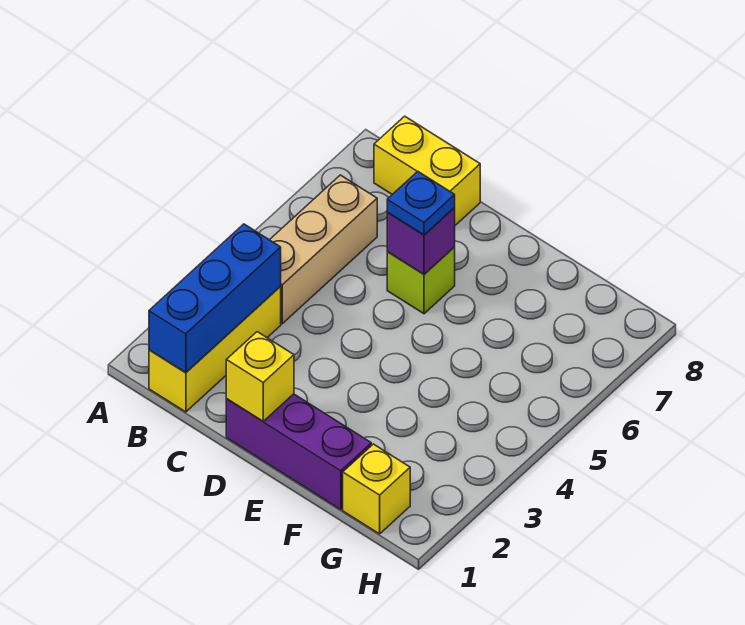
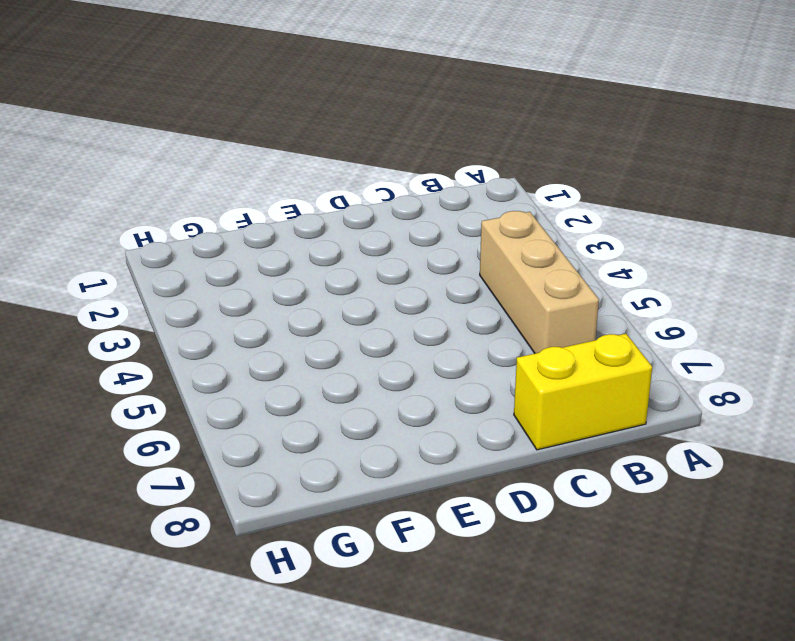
none -> yellow brick B1:B3 level 1
none -> purple brick D1:F1 level 1

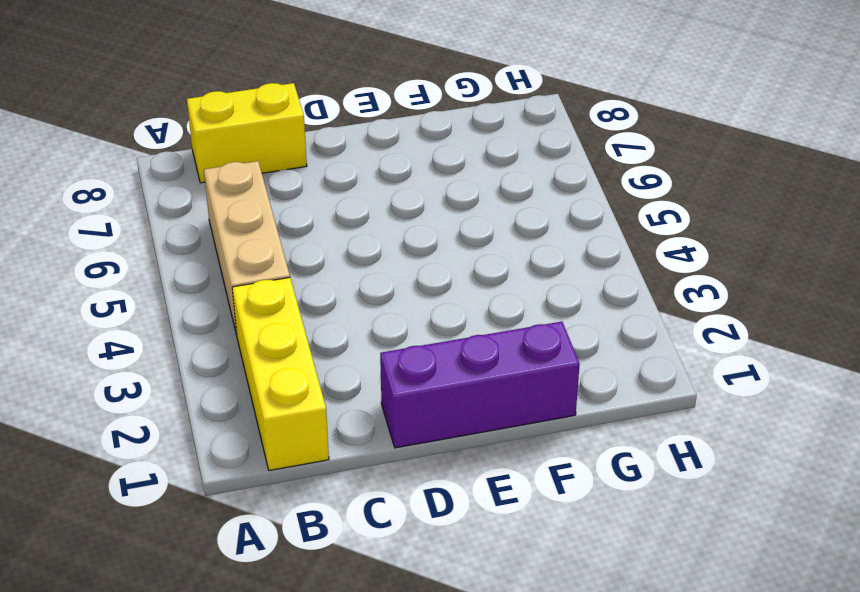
none -> lime brick D6 level 1
none -> yellow brick G1 level 1

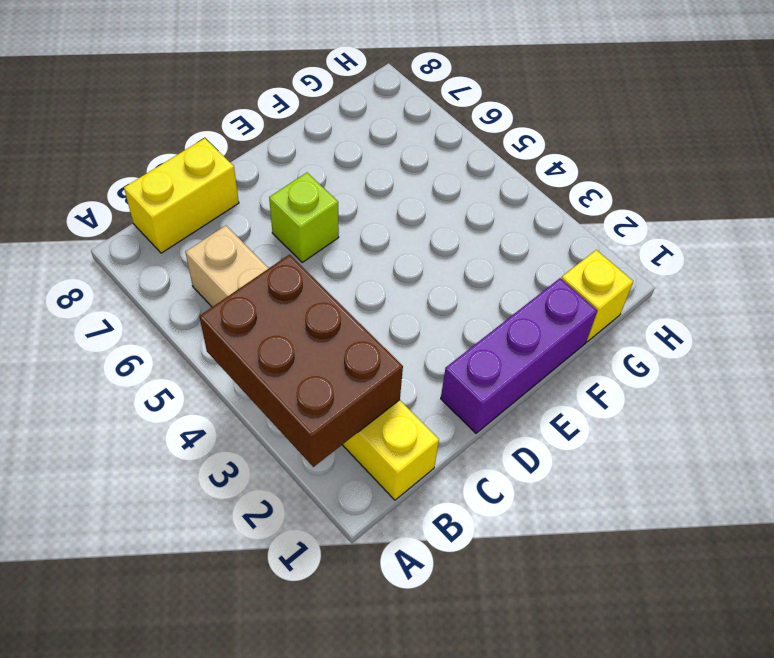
brown brick A2:B4 level 2 -> blue brick B1:B3 level 2
none -> yellow brick D1 level 2
none -> purple brick D6 level 2

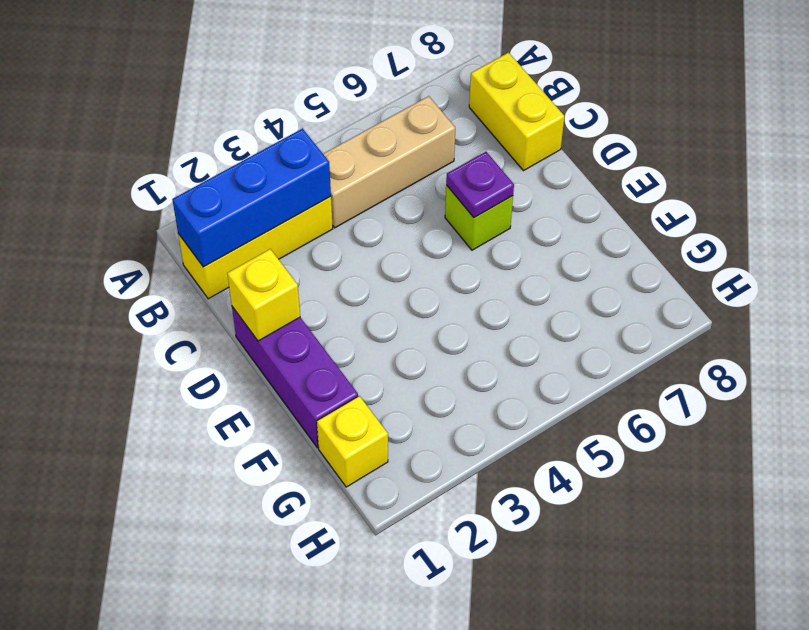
purple plate D6 level 2 -> purple brick D6 level 2
none -> blue plate D6 level 3

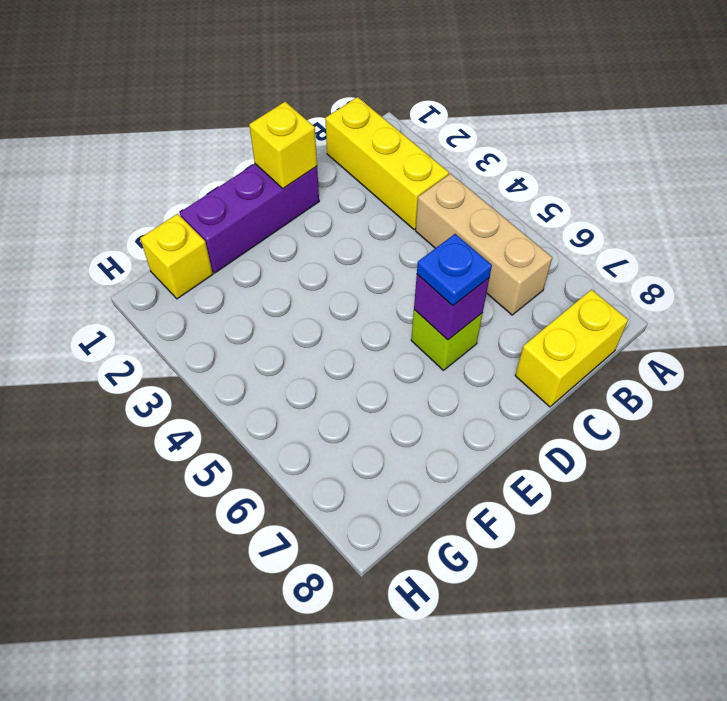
none -> blue brick B1:B3 level 2

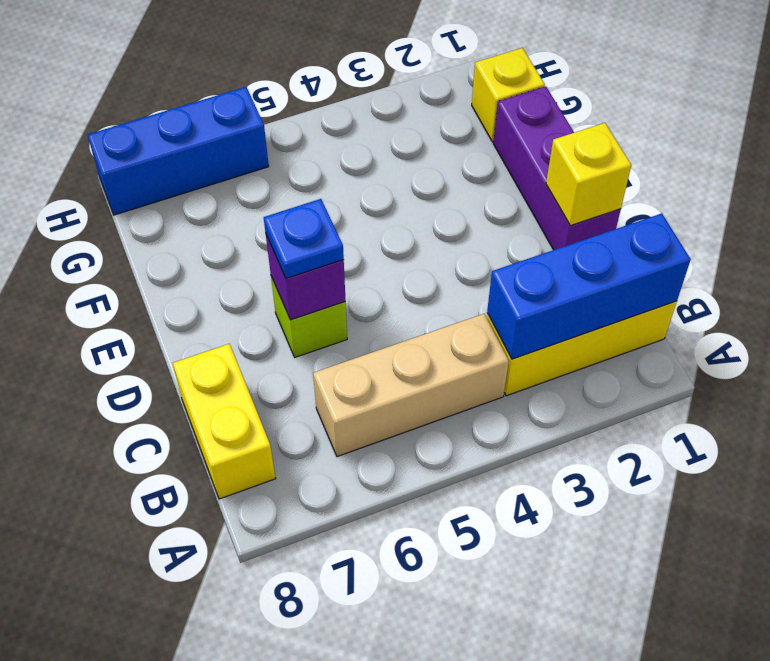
blue brick H6:H8 level 1 -> none

